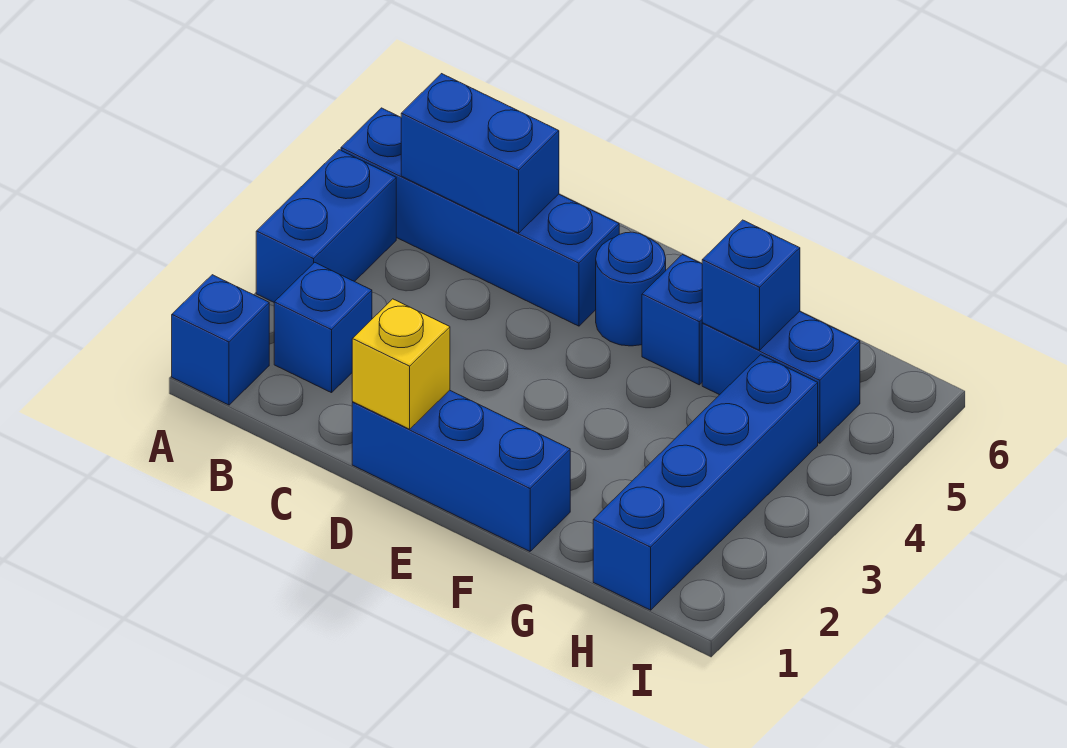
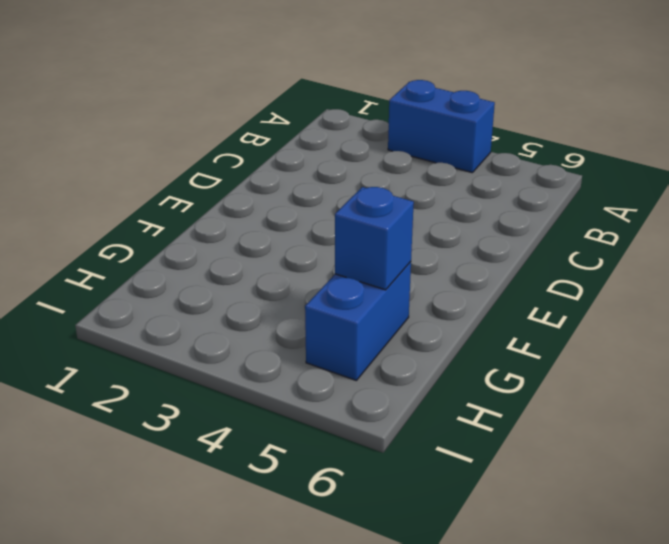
none -> blue brick A1 level 1
none -> blue brick A5:D5 level 1
none -> blue brick B2 level 1

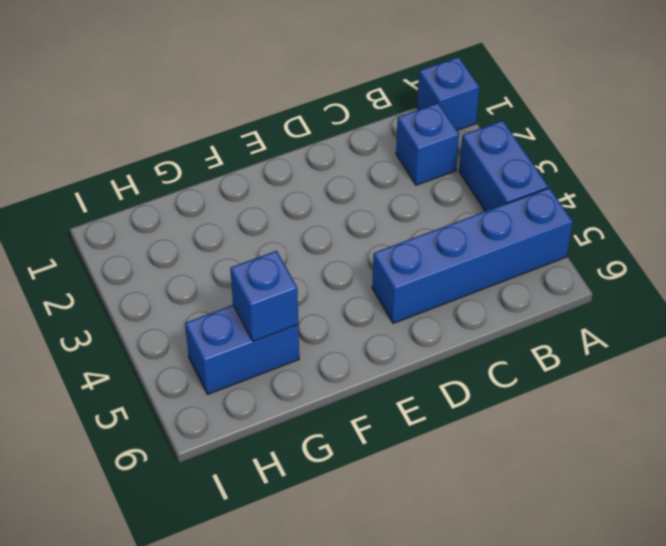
none -> blue brick D1:F1 level 1
none -> blue round brick E5 level 1
none -> blue brick F5 level 1

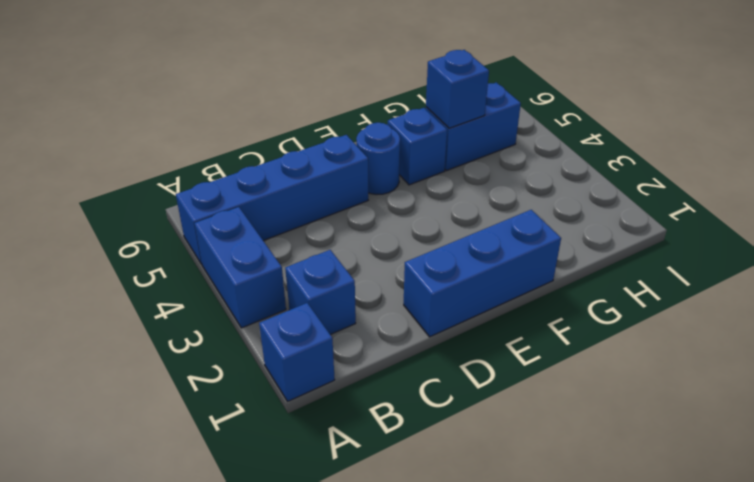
none -> blue brick H1:H4 level 1
none -> blue brick B5:C5 level 2
none -> yellow brick D1 level 2

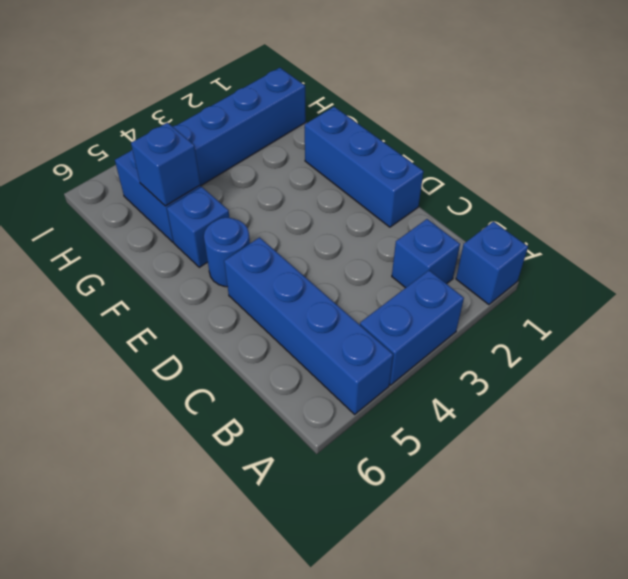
none -> blue brick B5:C5 level 2
none -> yellow brick D1 level 2

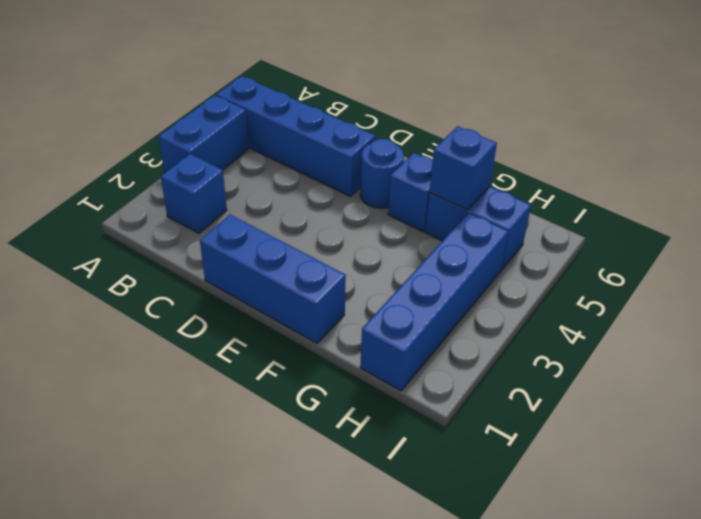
none -> blue brick A1 level 1
none -> blue brick B5:C5 level 2
none -> yellow brick D1 level 2

